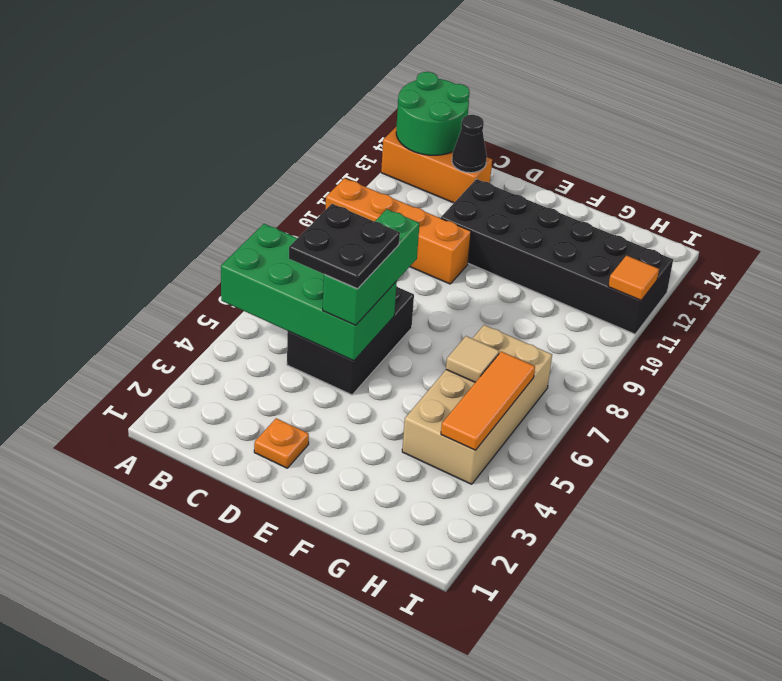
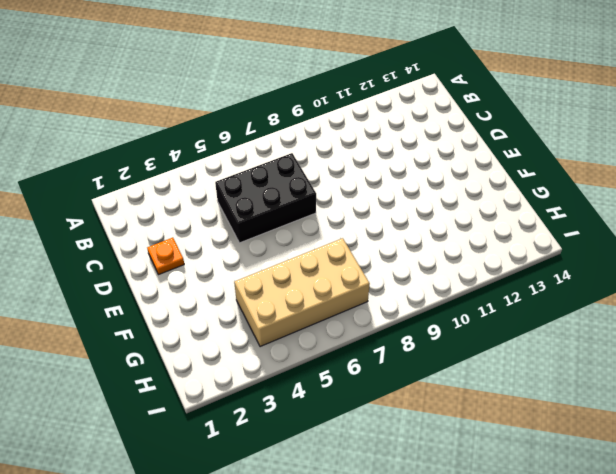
none -> orange brick A10:D10 level 1
none -> orange brick A13:C13 level 1
none -> black brick D11:I12 level 1

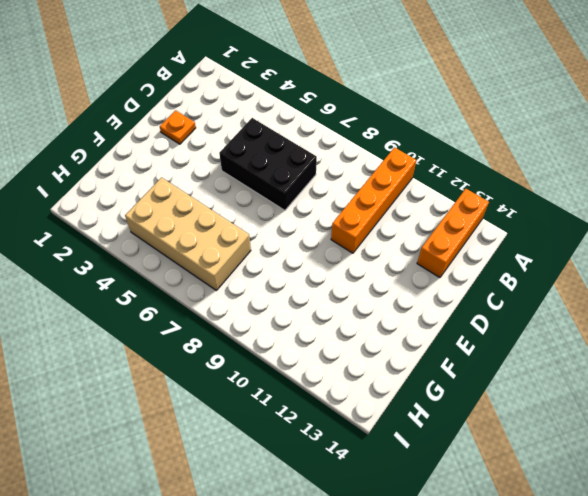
none -> black brick D11:I12 level 1
none -> green brick A5:D6 level 2
none -> green round brick A13:B14 level 2

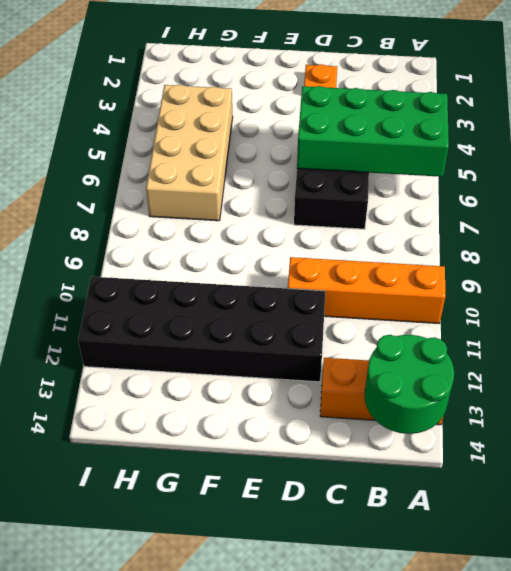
none -> black cone C13 level 2
none -> tan tile G6 level 2
none -> orange tile H4:H6 level 2

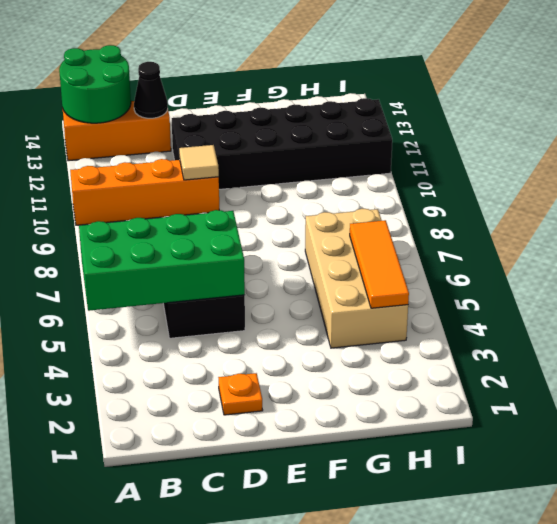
tan tile D10 level 2 -> tan tile G6 level 2
none -> orange tile I11 level 2
none -> green brick D5:D7 level 3
none -> black plate C5:D6 level 4

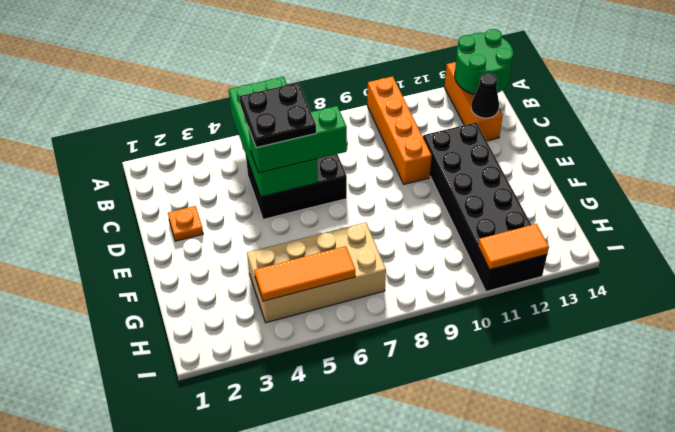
orange tile I11:I12 level 2 -> orange tile I11 level 2
none -> tan tile G6 level 2

